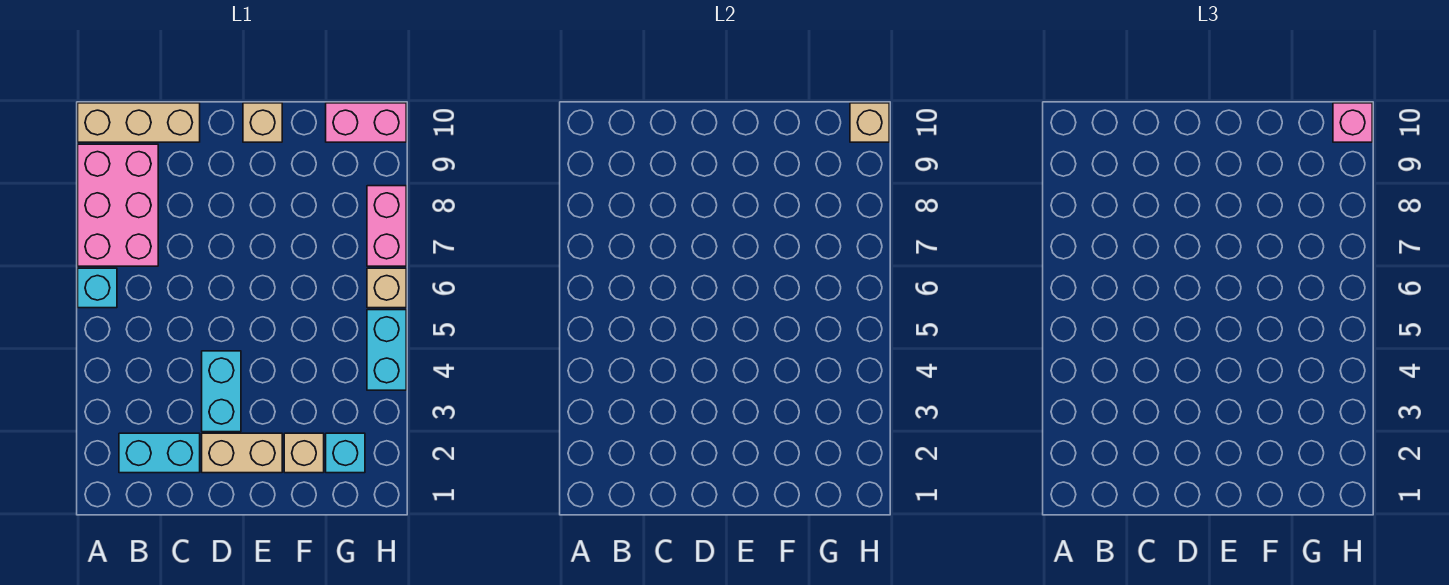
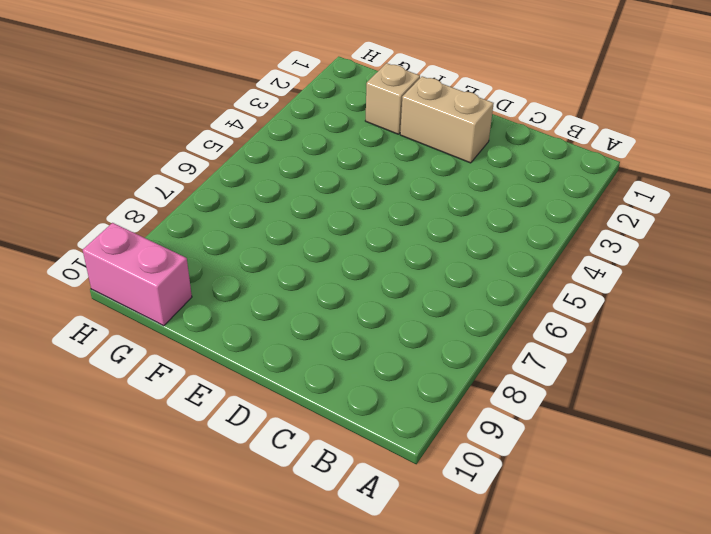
none -> cyan brick A6 level 1
none -> pink brick A7:B9 level 1
none -> tan brick A10:C10 level 1

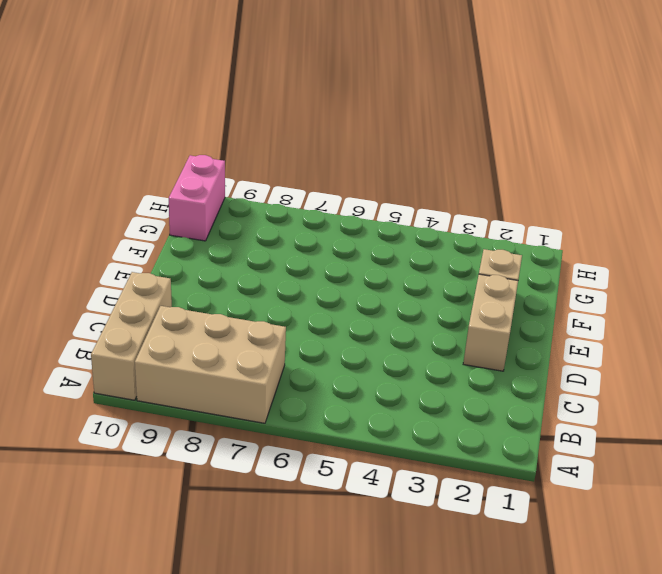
tan brick A7:B9 level 1 -> pink brick A7:B9 level 1
none -> cyan brick A6 level 1
none -> cyan brick B2:C2 level 1
none -> cyan brick D3:D4 level 1

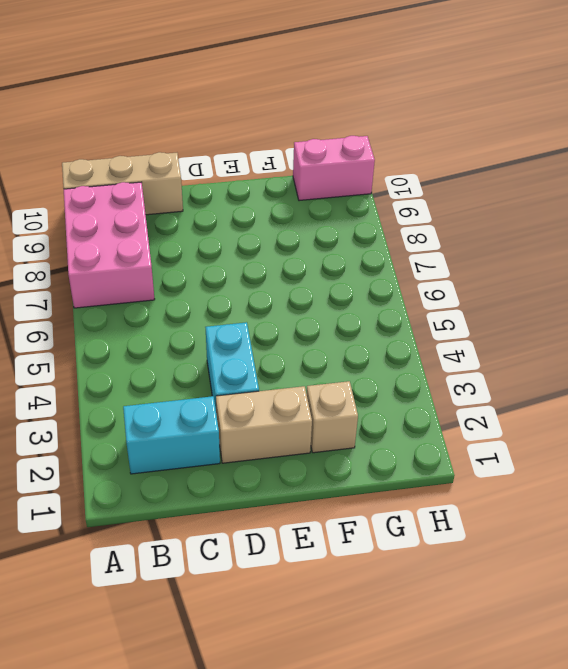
none -> cyan brick A6 level 1
none -> tan brick E10 level 1
none -> cyan brick G2 level 1

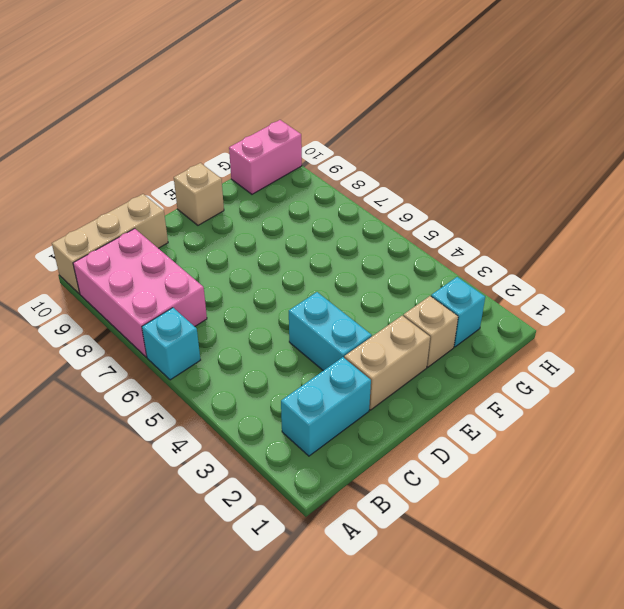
none -> cyan brick H4:H5 level 1
none -> tan brick H6 level 1
none -> pink brick H7:H8 level 1

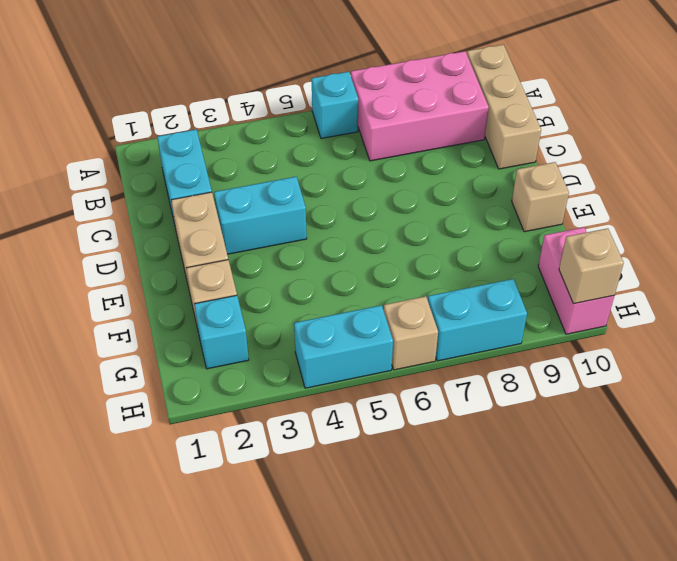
cyan brick H7:H8 level 1 -> pink brick H7:H8 level 1
none -> pink brick H10 level 3

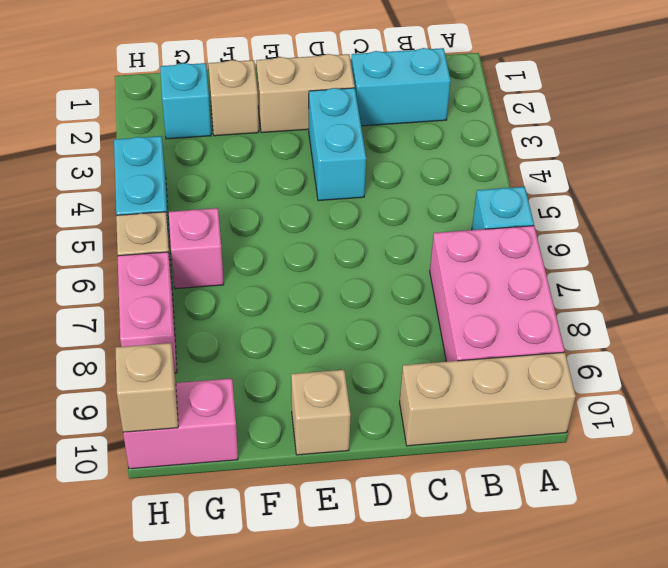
pink brick G6 level 1 -> pink brick H10 level 3

